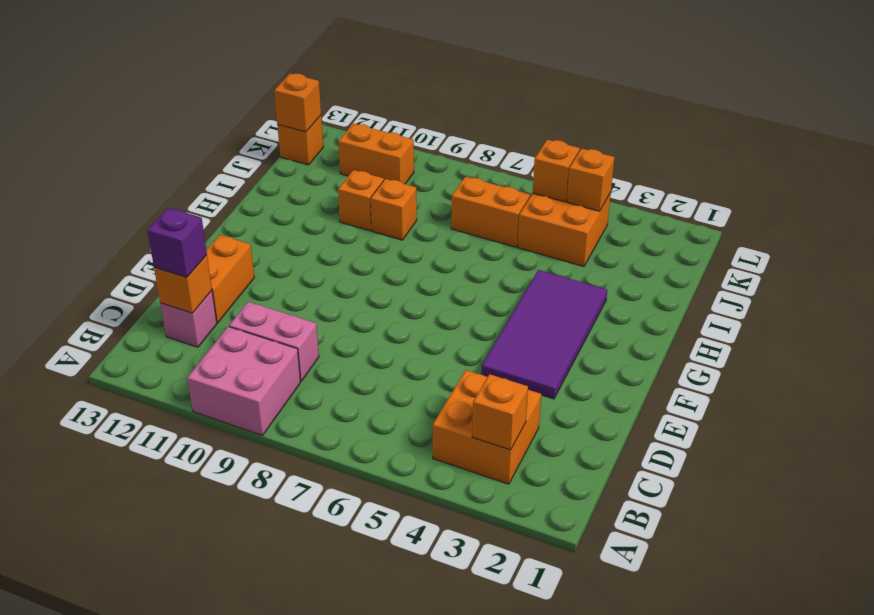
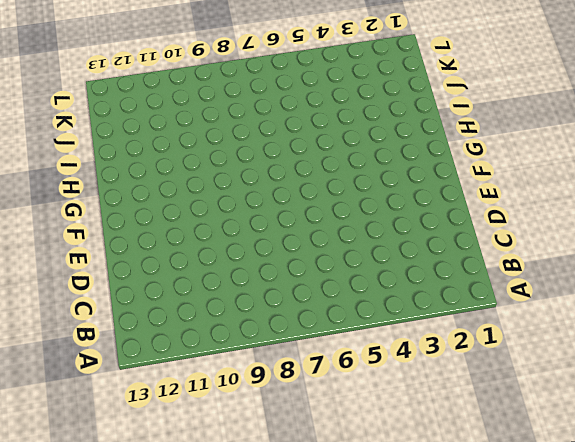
none -> pink brick A9:B10 level 1
none -> orange brick B3:C4 level 1
none -> pink brick C9:C10 level 1

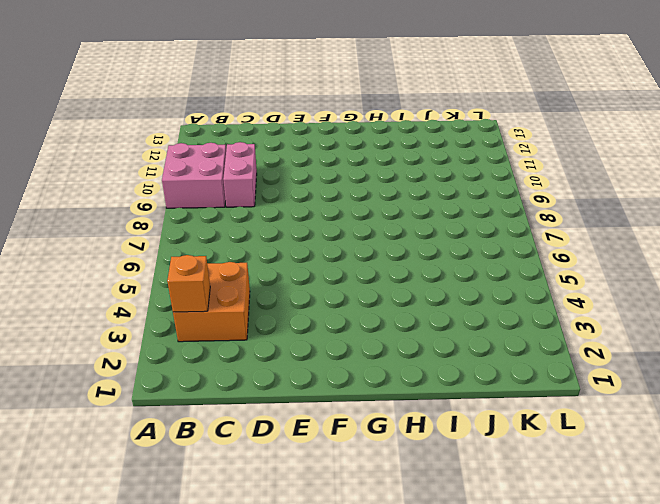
none -> pink brick C12 level 1
none -> orange brick D12:E12 level 1
none -> purple tile E3:H4 level 1

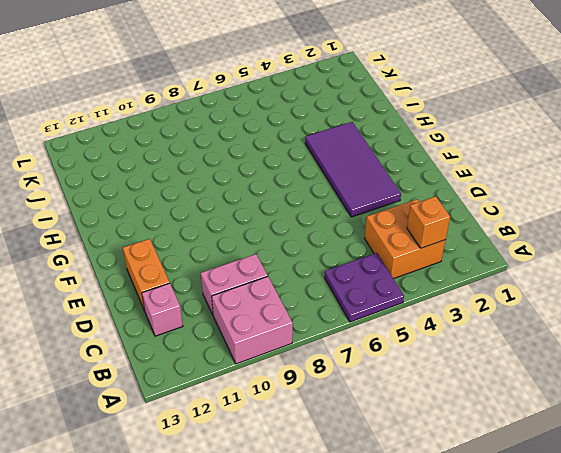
purple plate A5:B6 level 1 -> none
none -> orange brick I9 level 1
none -> orange brick I10 level 1
none -> orange brick J4:K5 level 1

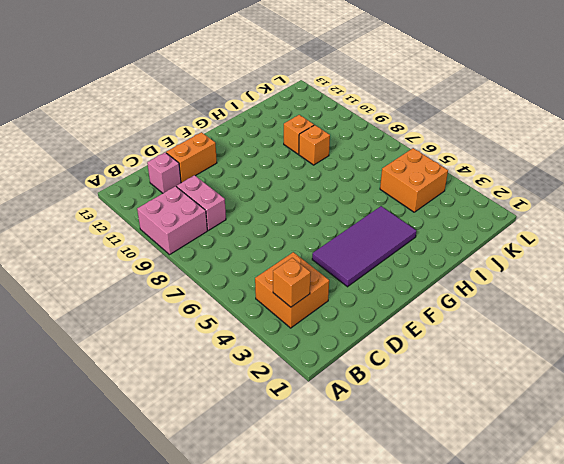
none -> orange brick J6:J7 level 1
none -> orange brick K10:K11 level 1
none -> orange brick K13 level 1

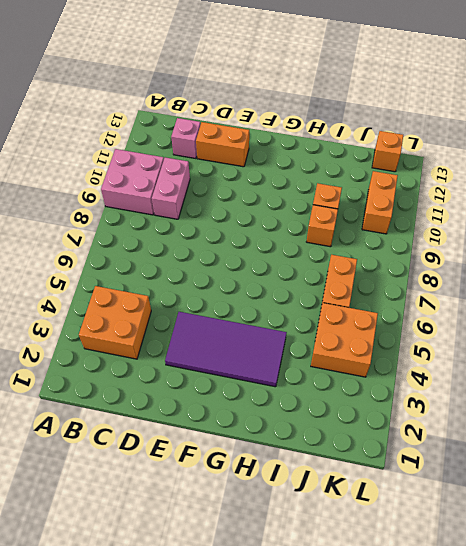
none -> orange brick B3 level 2
none -> orange brick C12 level 2
none -> orange brick K4 level 2

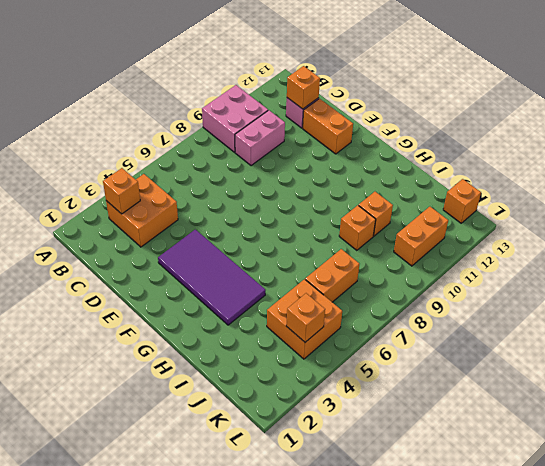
none -> orange brick K5 level 2
none -> orange brick K13 level 2
none -> purple brick C12 level 3

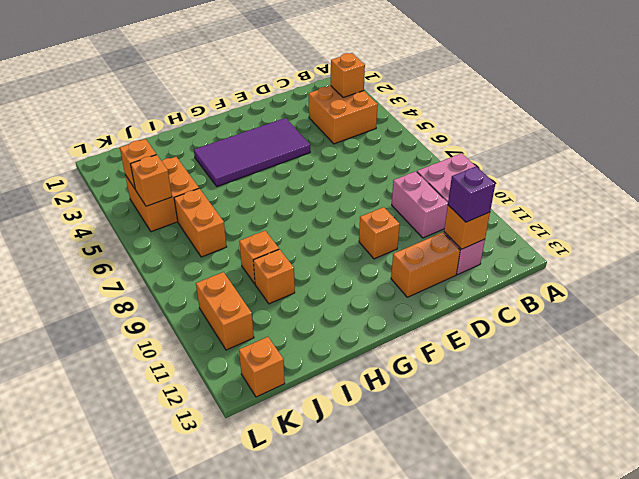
orange brick E10 level 1 -> orange brick K13 level 2

